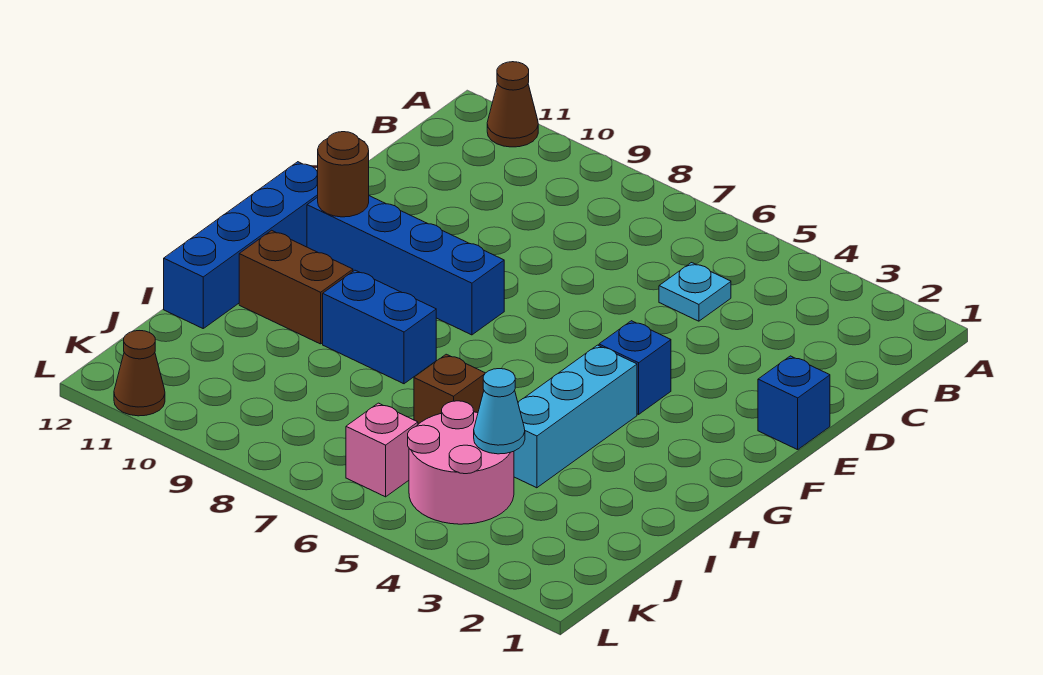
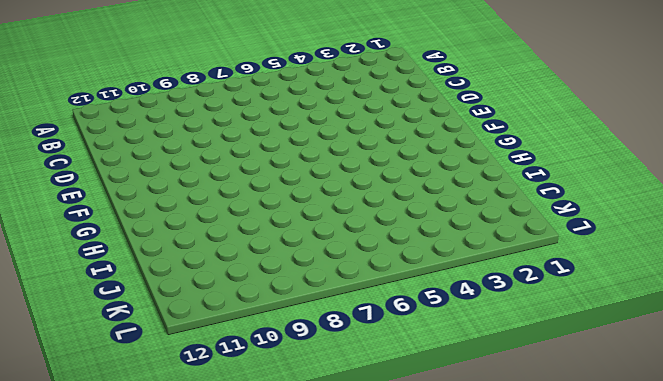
none -> brown cone A11 level 1
none -> cyan plate C5 level 1
none -> blue brick E1 level 1

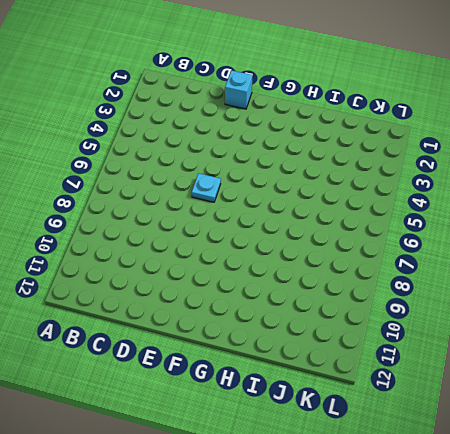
cyan brick E1 level 1 -> blue brick E1 level 1
cyan plate E6 level 1 -> cyan plate C5 level 1
none -> brown cone A11 level 1
none -> blue brick F4 level 1
none -> blue brick F8:F11 level 1

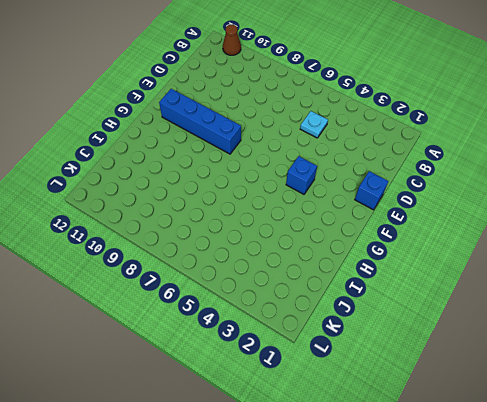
none -> blue brick F12:I12 level 1
none -> cyan brick G4:I4 level 1
none -> blue brick H8:H9 level 1

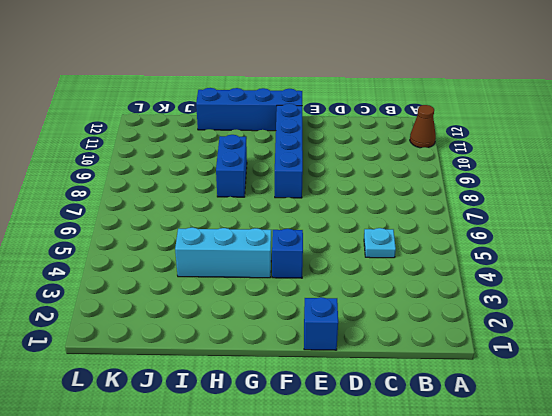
none -> brown brick H10:H11 level 1
none -> brown brick I6 level 1
none -> pink round brick J4:K5 level 1

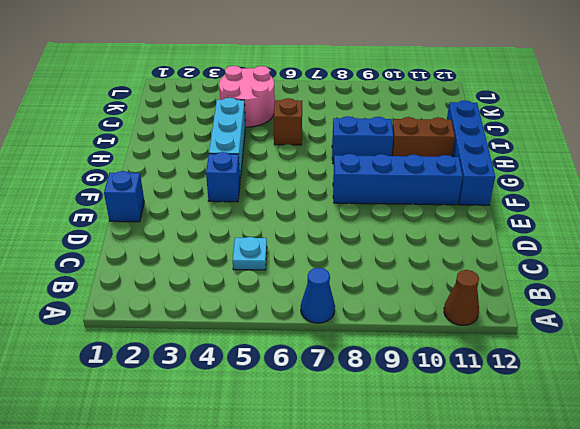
blue cone A7 level 1 -> none
none -> pink brick K6 level 1
none -> brown cone L11 level 1
none -> brown round brick F11 level 2

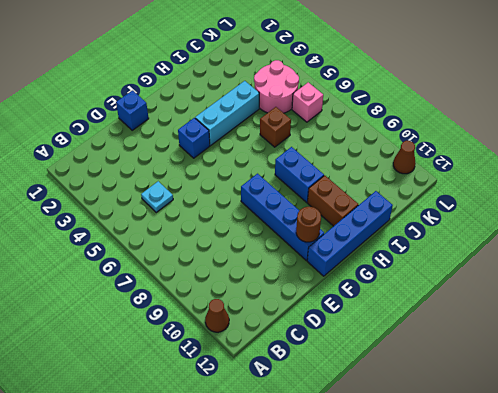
none -> cyan cone J4 level 2

